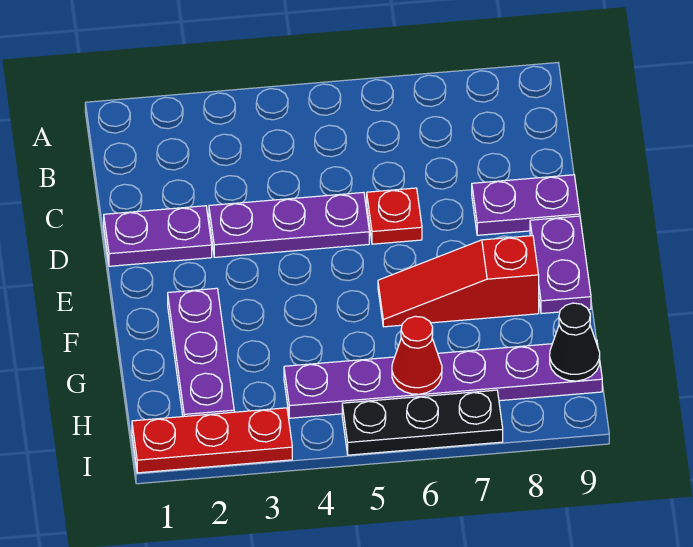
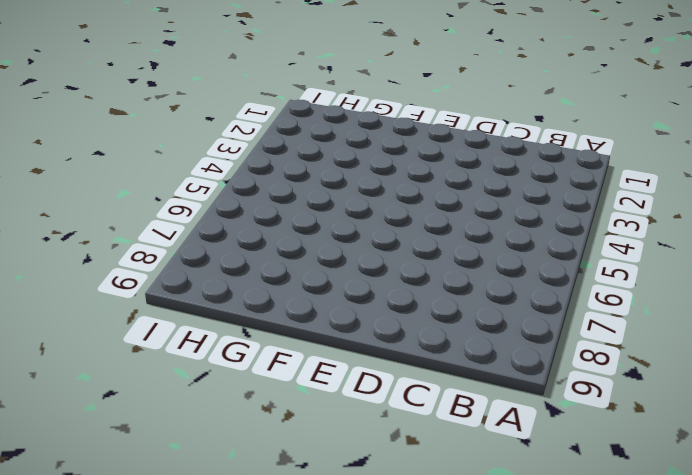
none -> purple plate D1:D2 level 1
none -> purple plate D3:D5 level 1
none -> red plate D6 level 1

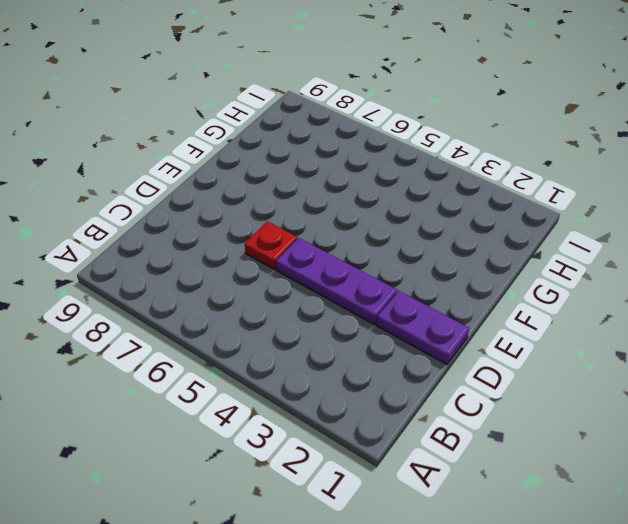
none -> purple plate D8:D9 level 1
none -> purple plate E9:F9 level 1
none -> purple plate F2:H2 level 1

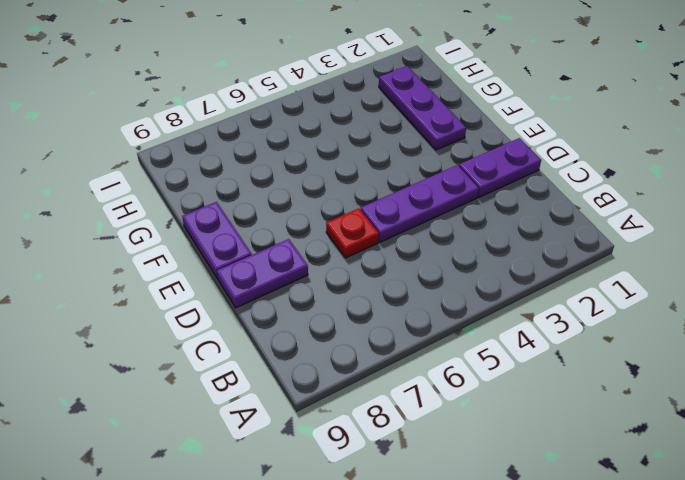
none -> red slope F6:F8 level 1 top 8
none -> purple plate H4:H9 level 1
none -> red plate I1:I3 level 1

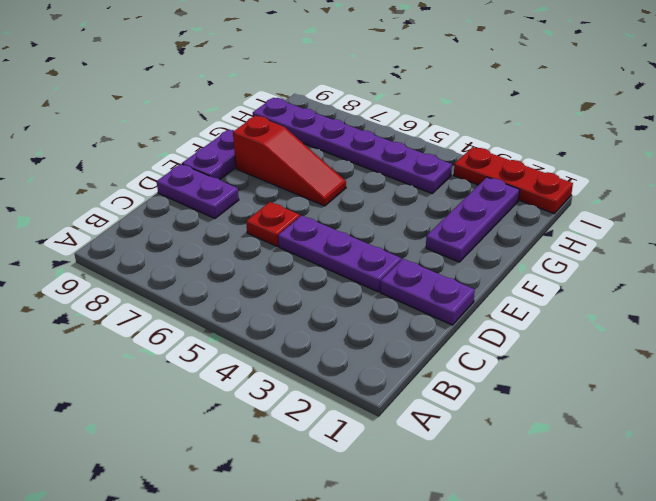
none -> black plate I5:I7 level 1
none -> red cone H6 level 2
none -> black cone H9 level 2

